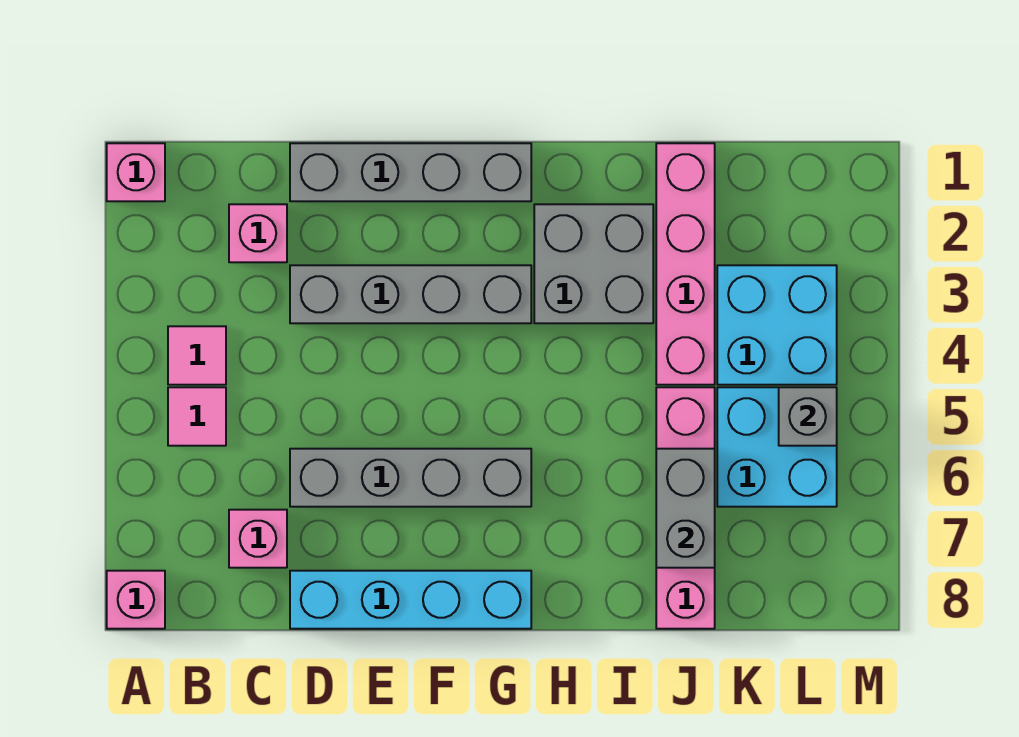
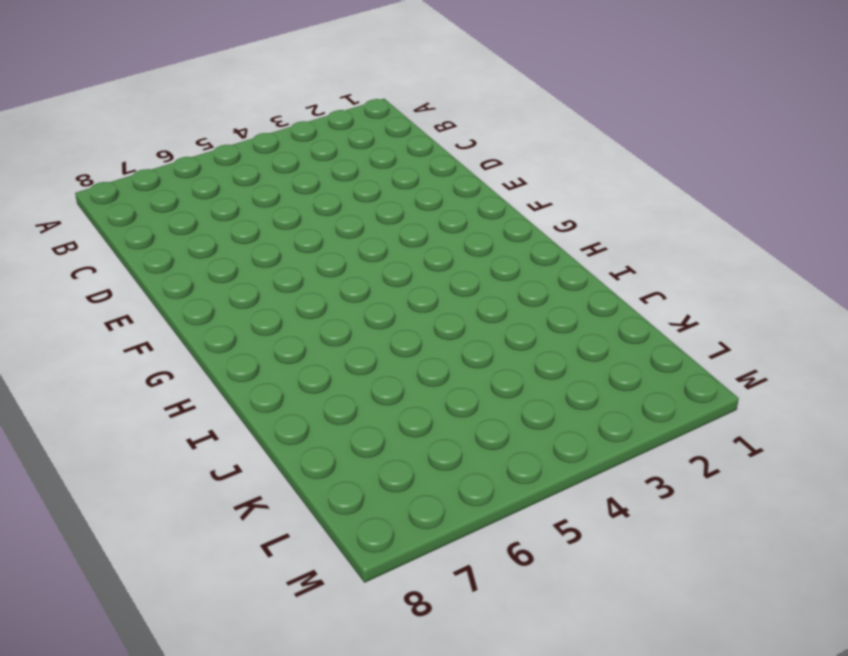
none -> pink brick A1 level 1
none -> pink brick A8 level 1
none -> pink tile B4 level 1

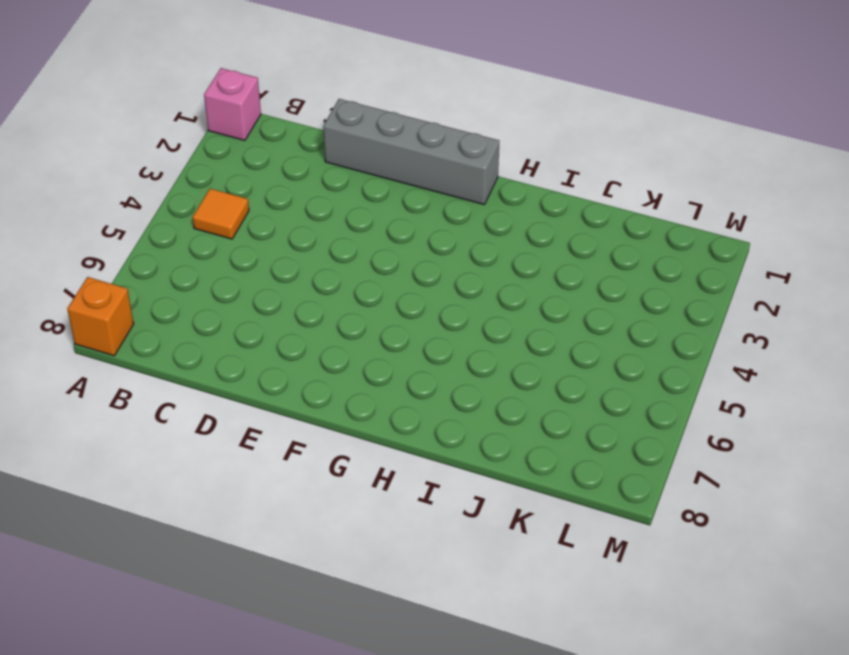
orange brick A8 level 1 -> pink brick A8 level 1
orange tile B4 level 1 -> pink tile B4 level 1
none -> pink tile B5 level 1
none -> pink brick C2 level 1
none -> pink brick C7 level 1

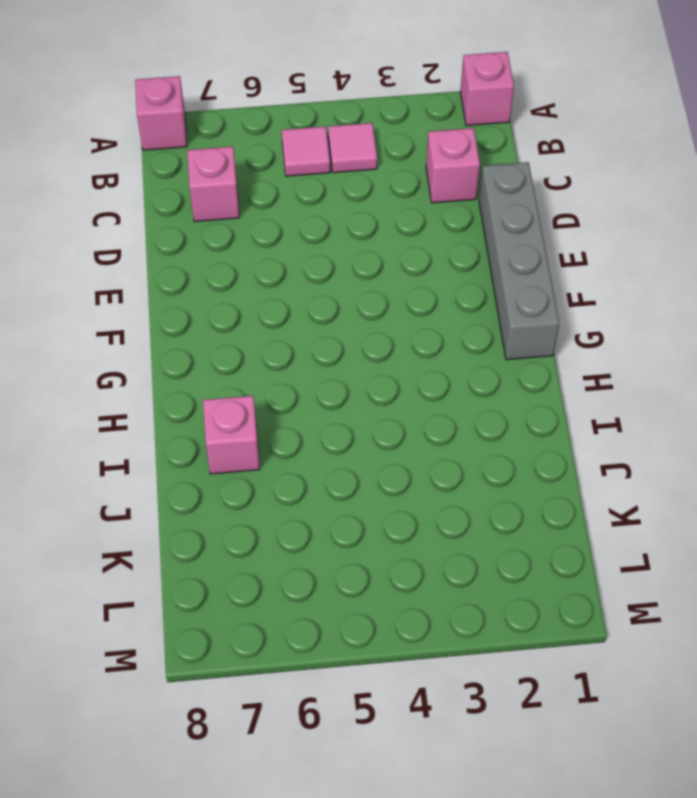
pink brick I7 level 1 -> none
none -> grey brick D3:G3 level 1
none -> grey brick D6:G6 level 1
none -> cyan brick D8:G8 level 1

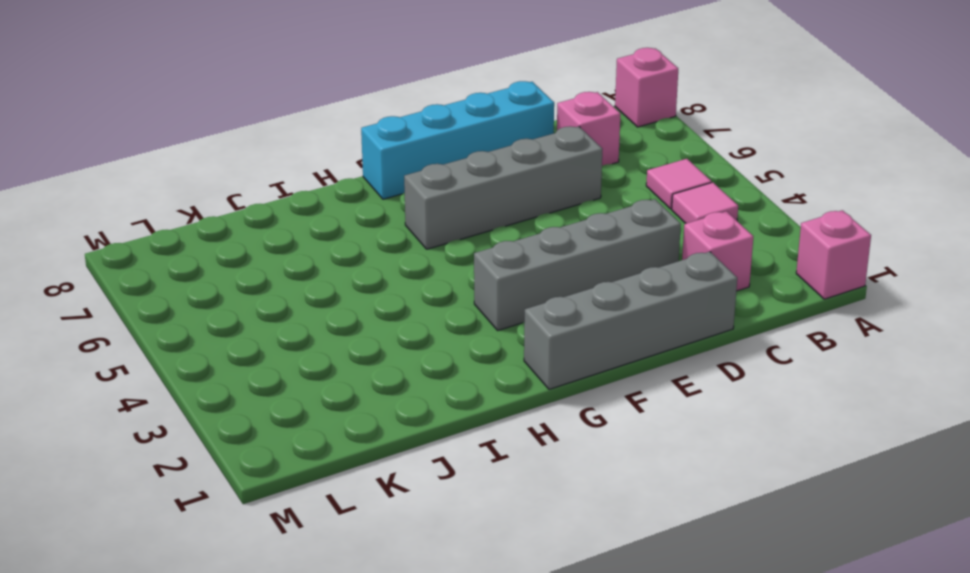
none -> grey brick H2:I3 level 1
none -> pink brick J1:J4 level 1
none -> pink brick J5:J8 level 1

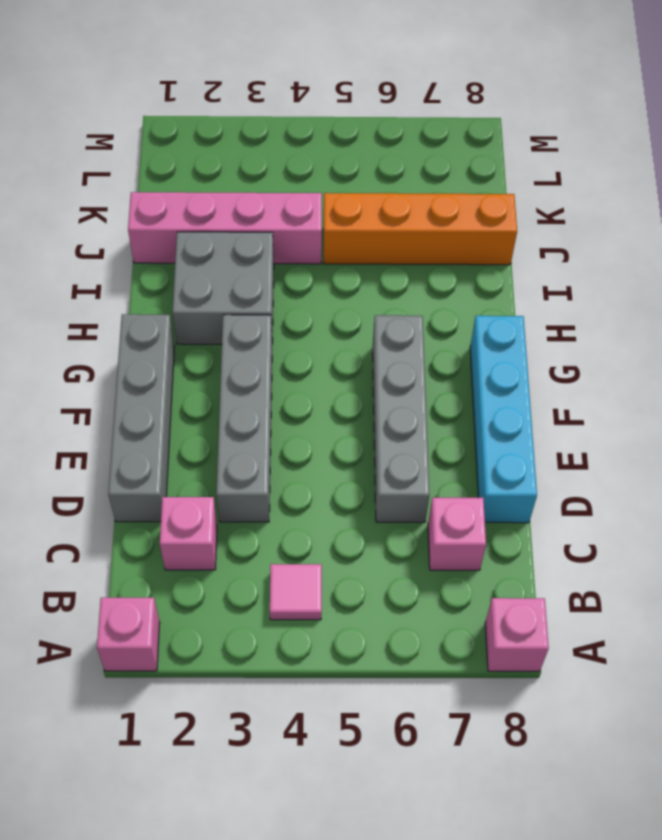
orange brick J5:J8 level 1 -> pink brick J5:J8 level 1
none -> pink tile B5 level 1
none -> cyan brick K3:L4 level 1
none -> cyan brick K5:L6 level 1

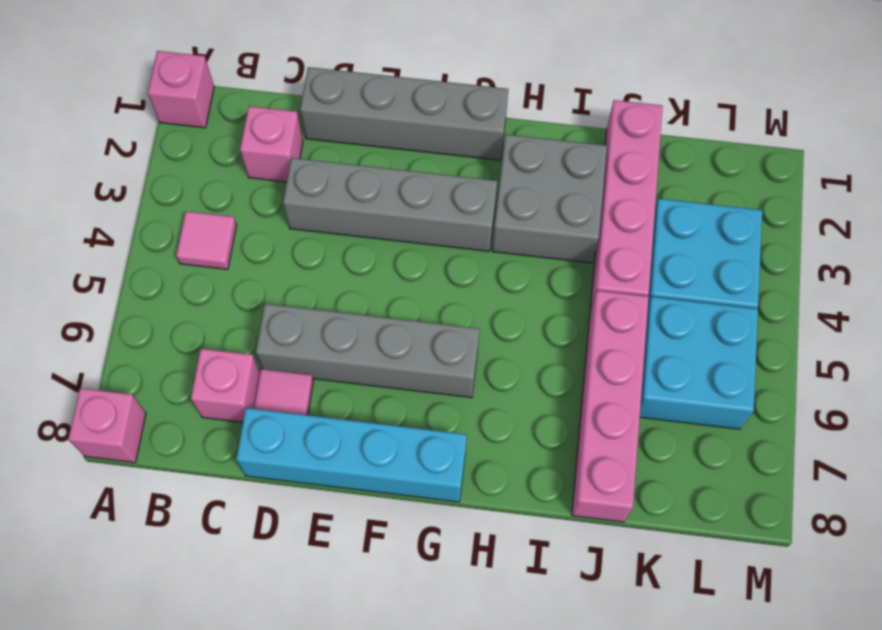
pink tile D7 level 1 -> pink tile B5 level 1
none -> grey brick J6:J7 level 2
none -> grey brick L5 level 2

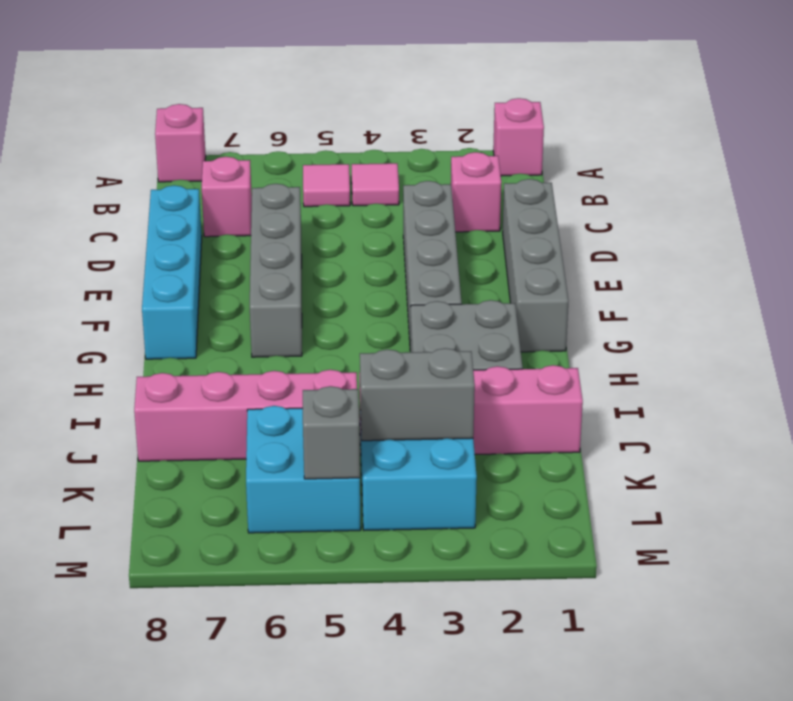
grey brick K3:K4 level 2 -> grey brick J6:J7 level 2

